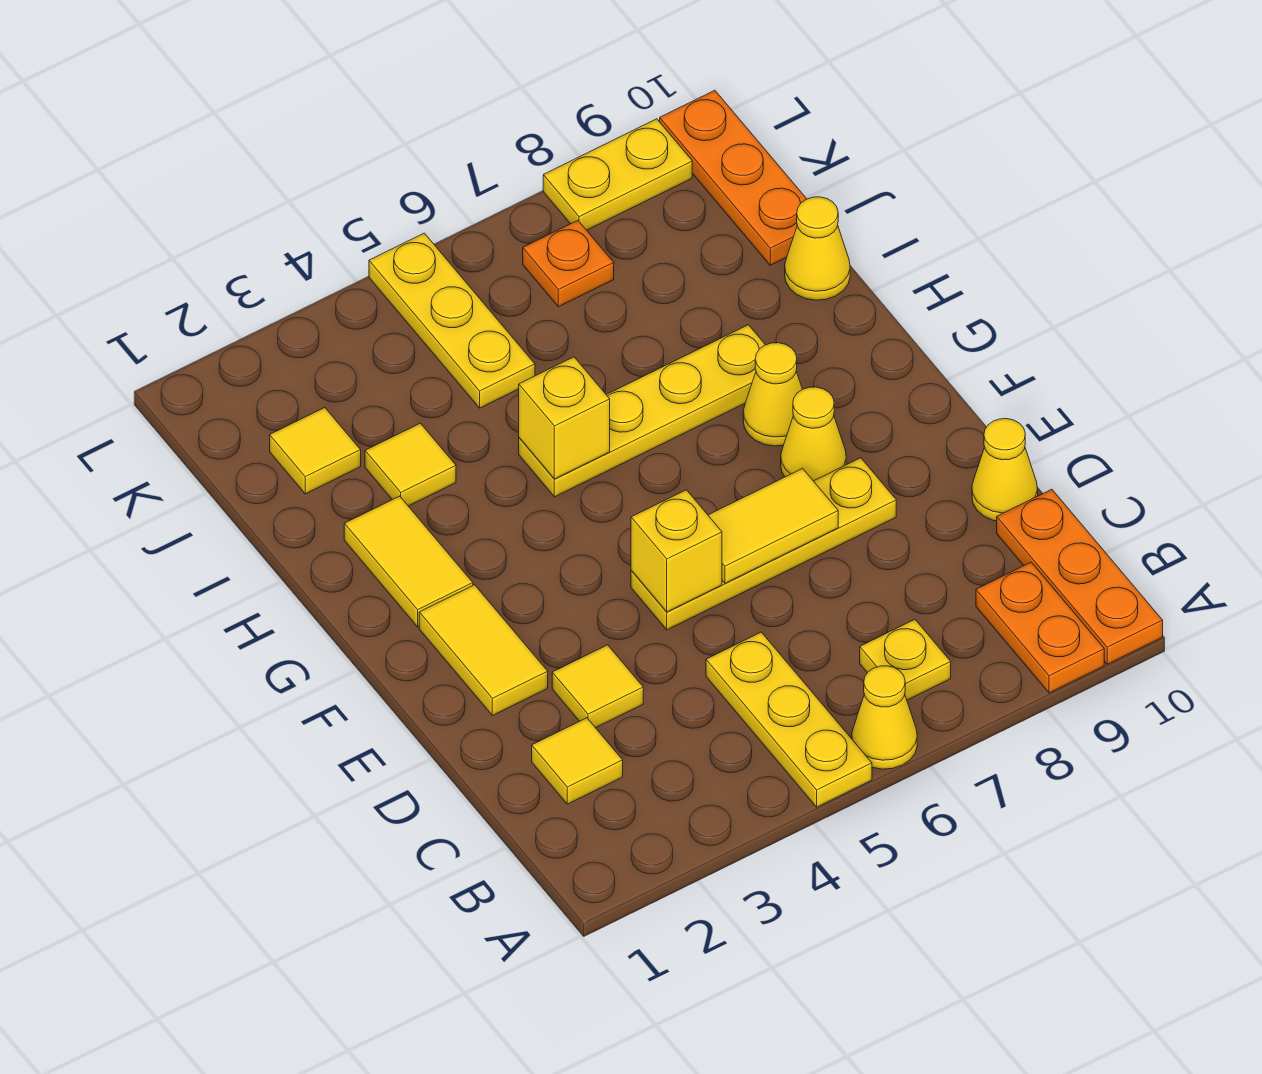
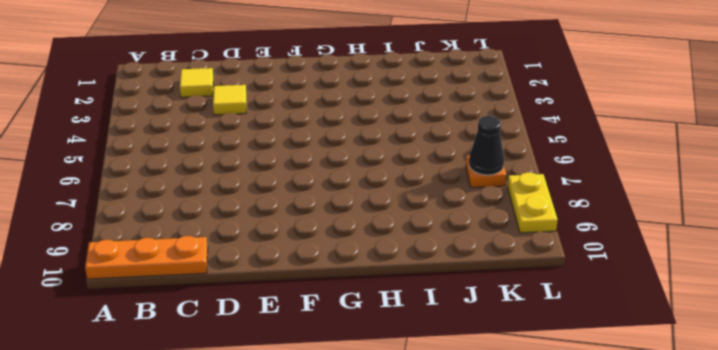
black cone K7 level 2 -> none
none -> yellow plate A5:C5 level 1
none -> yellow cone A6 level 1
none -> orange plate A9:B9 level 1

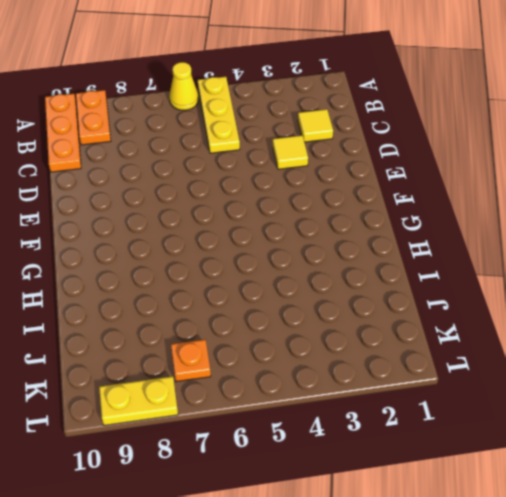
none -> yellow plate B7 level 1
none -> yellow cone D10 level 1
none -> yellow tile E2:F2 level 1

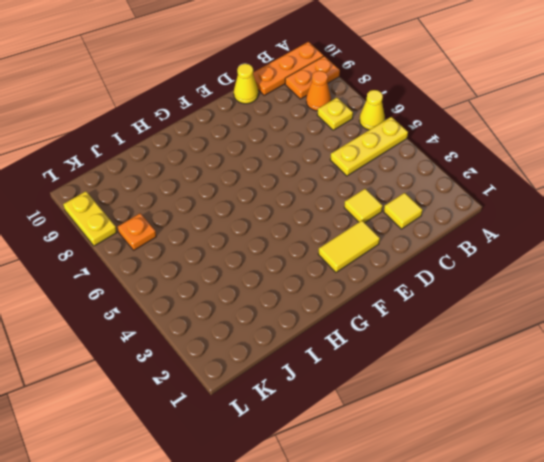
orange cone B8 level 1 -> none
none -> yellow plate E5:E8 level 1
none -> yellow cone F8 level 1
none -> yellow tile G2:H2 level 1

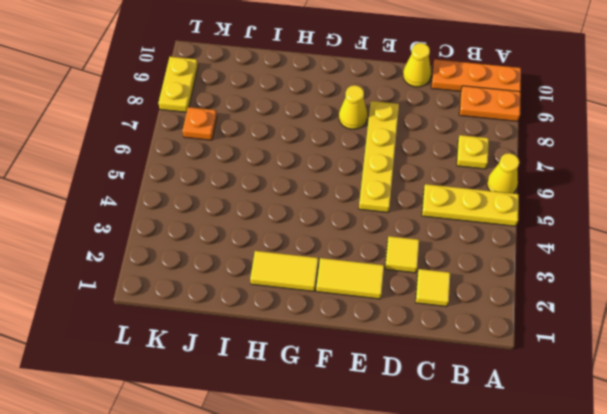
none -> yellow cone G8 level 1
none -> yellow plate H5:H8 level 1
none -> yellow tile I3 level 1

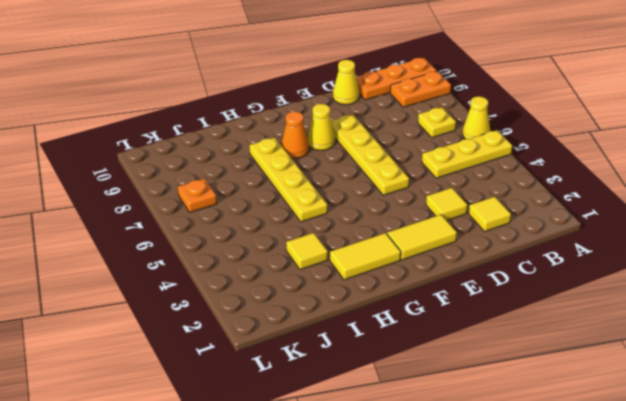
orange cone G8 level 1 -> yellow cone G8 level 1
none -> yellow cone I10 level 1
none -> yellow tile J2 level 1
none -> yellow plate J5:L5 level 1

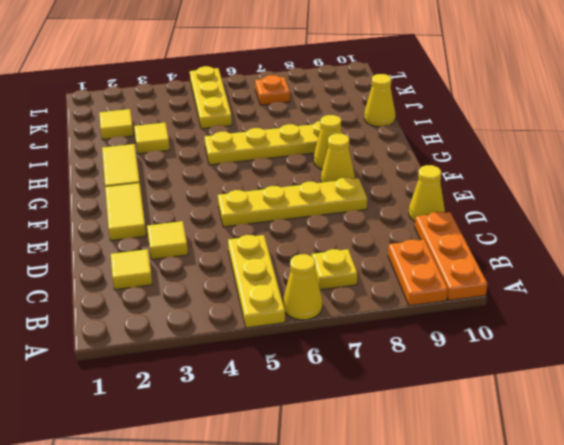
none -> orange plate J10:L10 level 1
none -> yellow plate L8:L9 level 1
none -> yellow brick E5 level 2

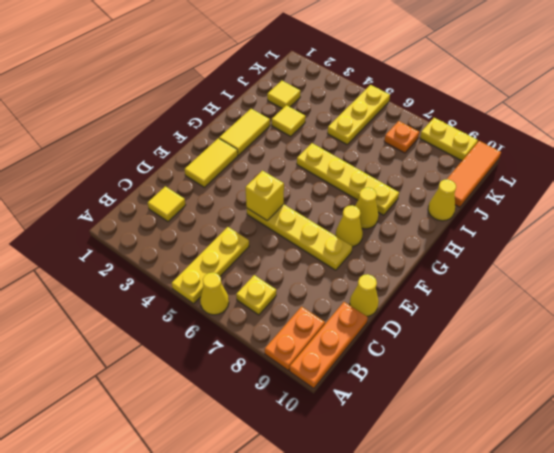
orange tile J10:L10 level 1 -> orange plate J10:L10 level 1
none -> yellow tile D3 level 1
none -> yellow tile E6:E7 level 2
none -> yellow brick H5 level 2

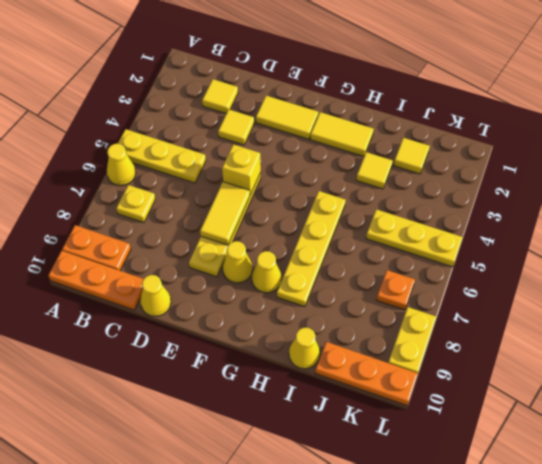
none -> yellow brick H5 level 2

